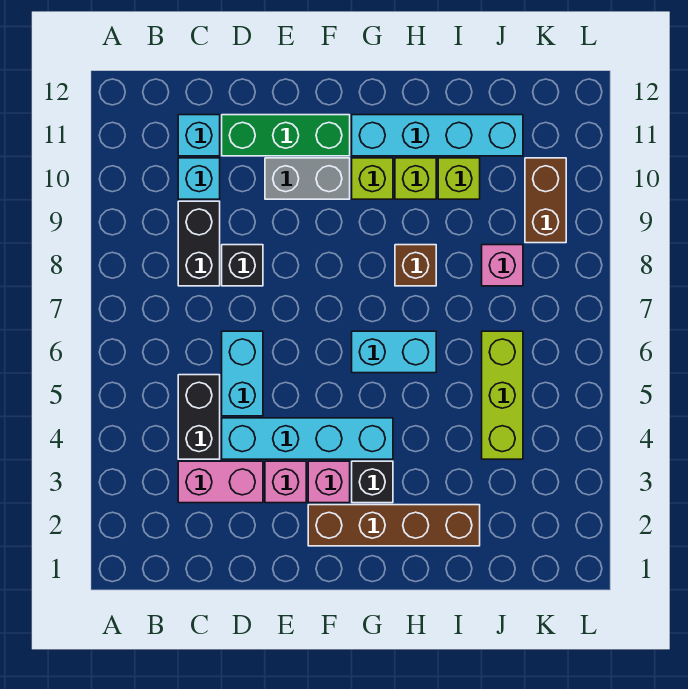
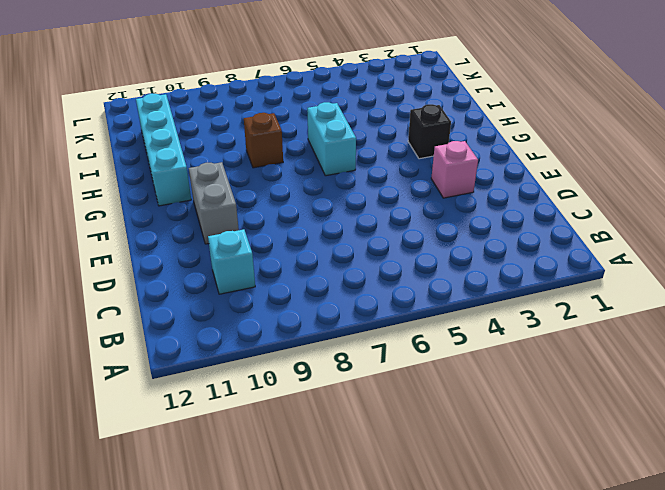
none -> pink brick C3:D3 level 1
none -> black brick C4:C5 level 1
none -> black brick C8:C9 level 1

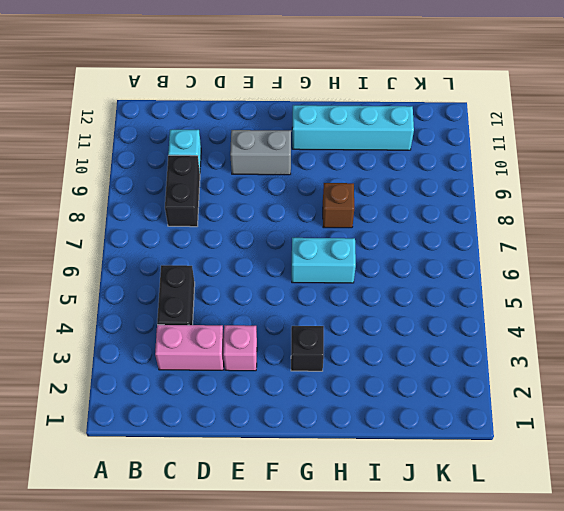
none -> cyan brick C11 level 1
none -> cyan brick D4:G4 level 1
none -> cyan brick D5:D6 level 1

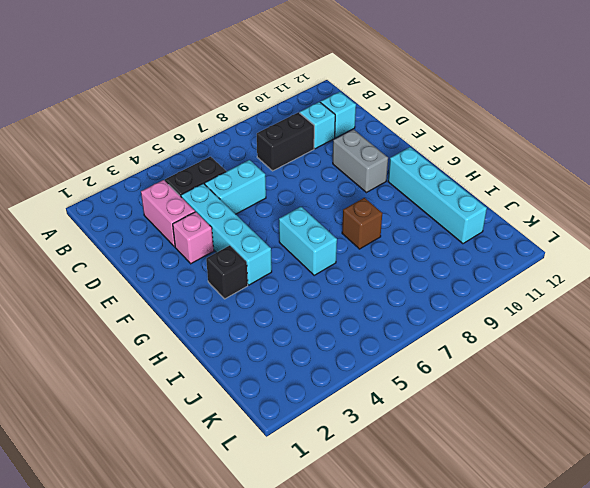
none -> black brick D8 level 1
none -> green brick D11:F11 level 1
none -> brown brick F2:I2 level 1

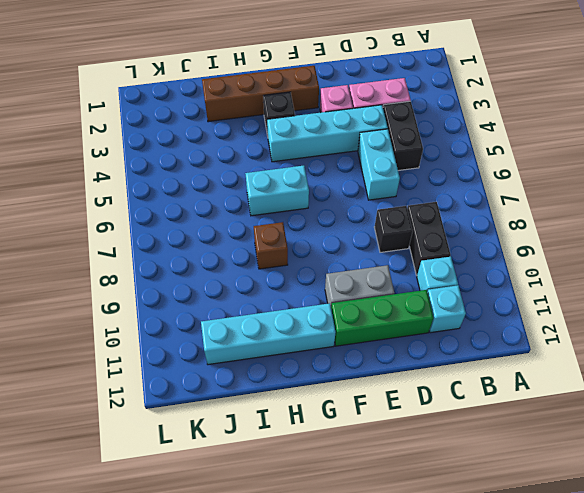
none -> pink brick F3 level 1
none -> lime brick G10 level 1
none -> lime brick H10 level 1

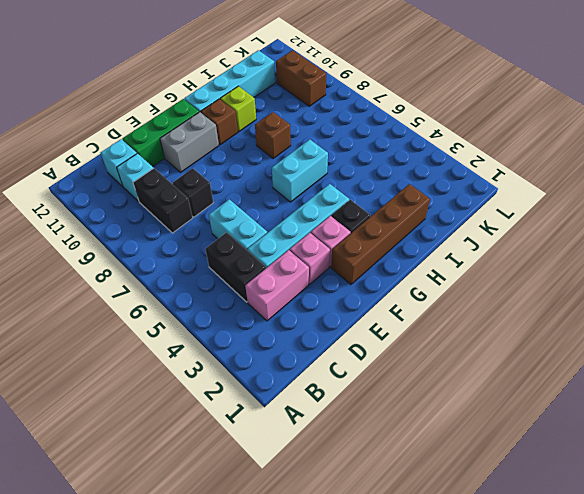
brown brick G10 level 1 -> lime brick G10 level 1
none -> lime brick I10 level 1
none -> lime brick J4:J6 level 1
none -> pink brick J8 level 1

